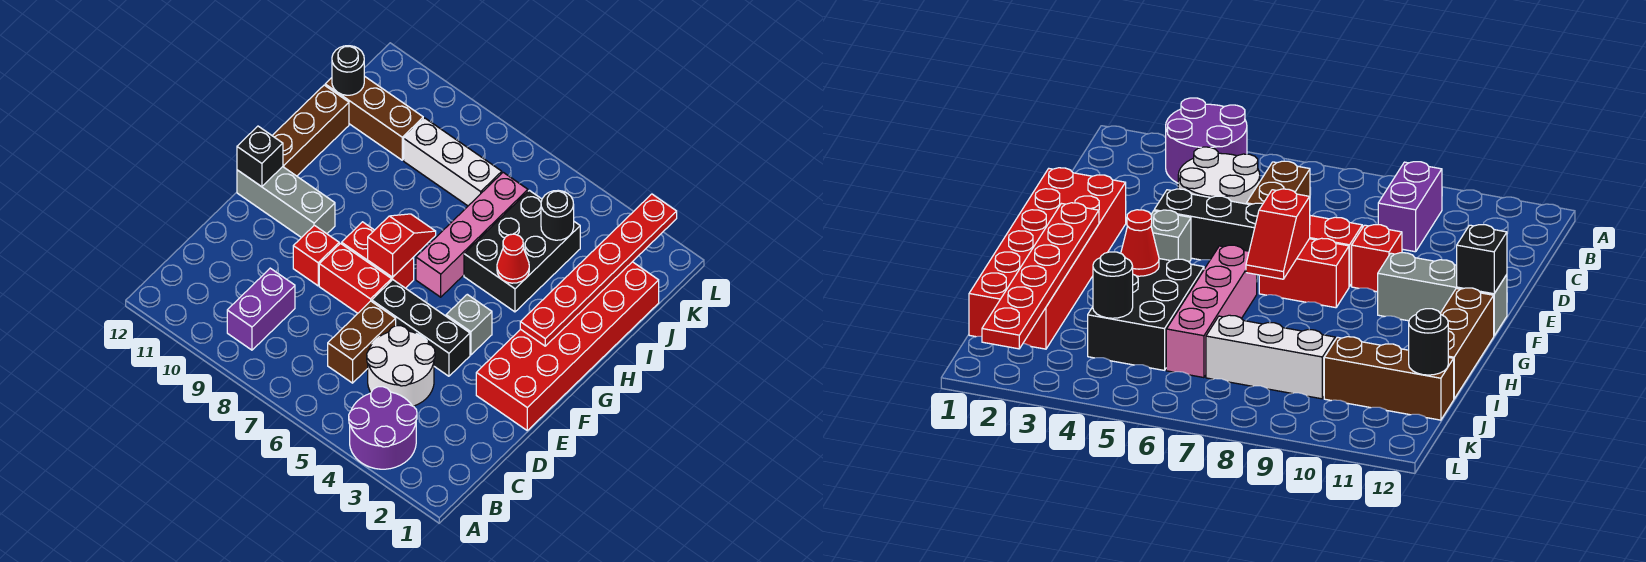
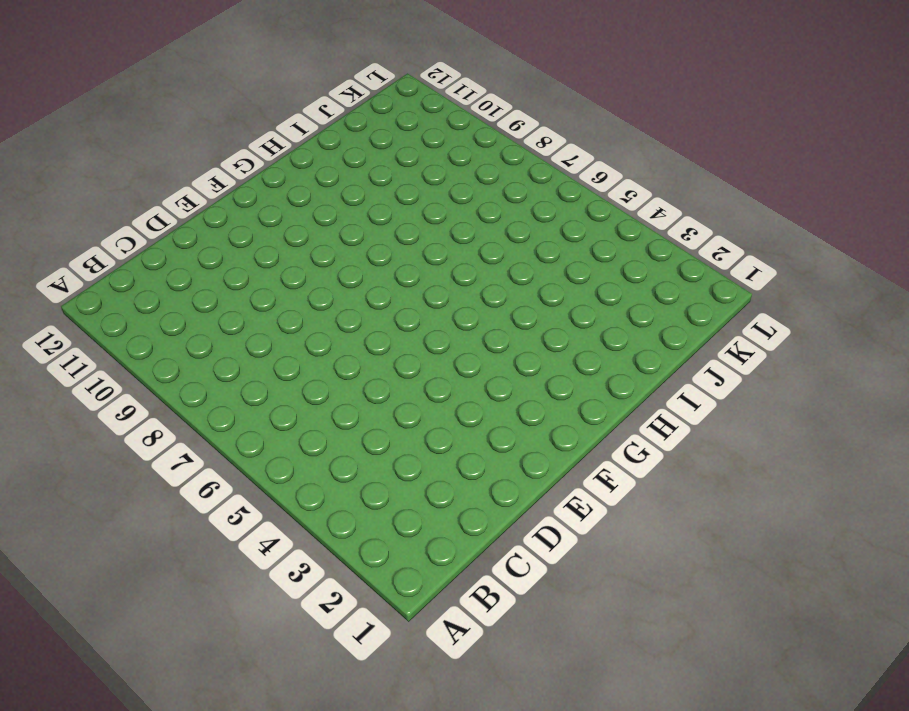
none -> purple round brick A3:B4 level 1
none -> purple brick B9:C9 level 1
none -> white round brick C4:D5 level 1

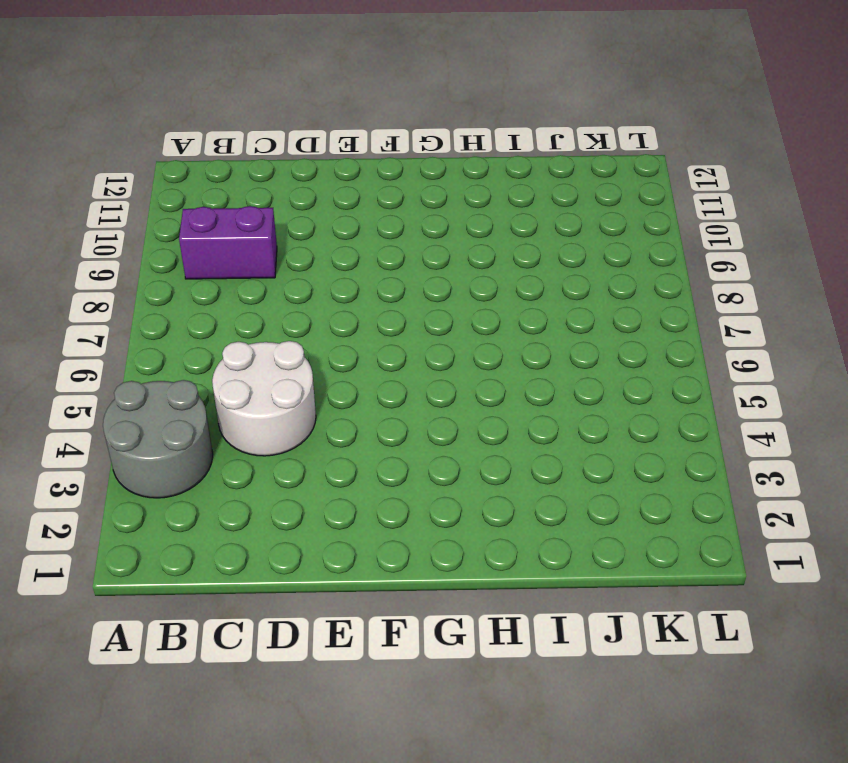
grey round brick A3:B4 level 1 -> purple round brick A3:B4 level 1
none -> brown brick C6:D6 level 1
none -> red brick E1:J2 level 1
none -> black brick E4:E6 level 1

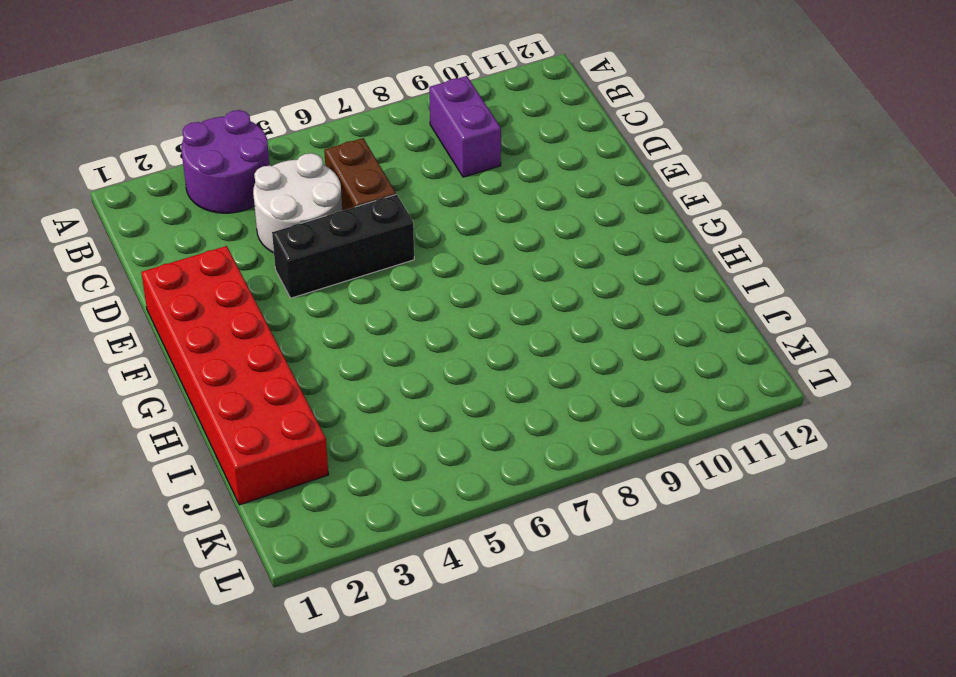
none -> red brick E7:E8 level 1
none -> red brick E9 level 1
none -> grey brick F4 level 1

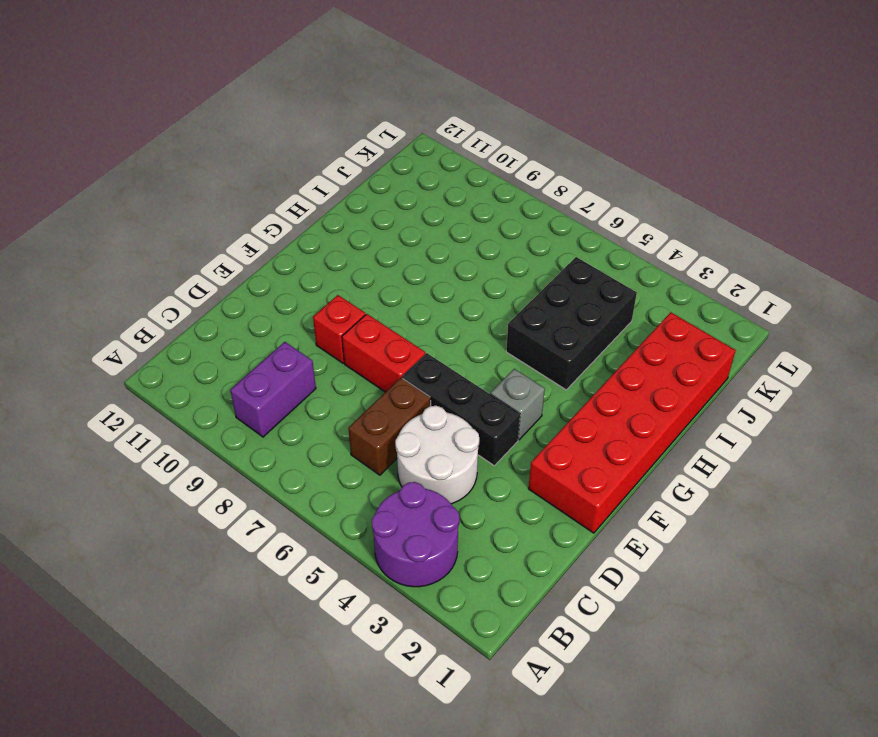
none -> red brick F7:F8 level 1
none -> grey brick F10:F12 level 1
none -> pink brick G6:J6 level 1

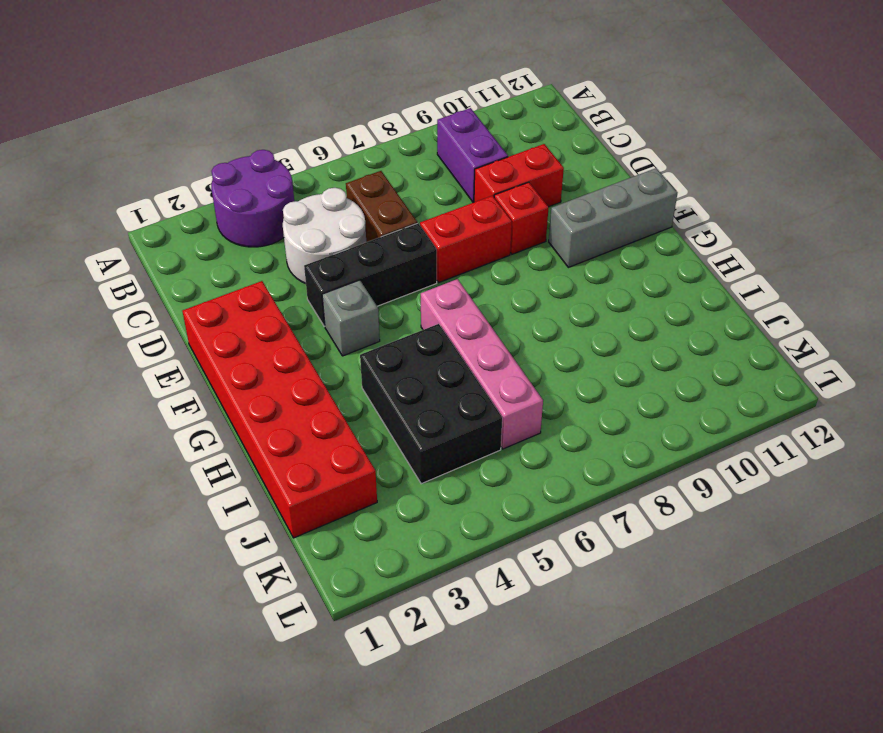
red brick D9:D10 level 1 -> red brick F7:F8 level 1
none -> brown brick G12:I12 level 1
none -> white brick J7:J9 level 1
none -> brown brick J10:J12 level 1

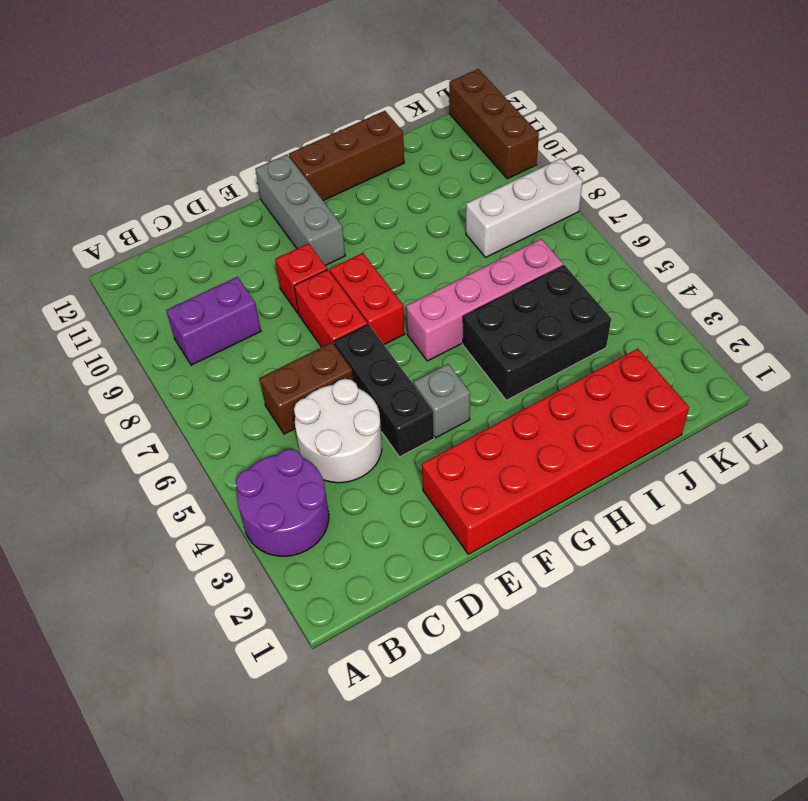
white brick J8:L8 level 1 -> white brick J7:J9 level 1
brown brick L10:L12 level 1 -> brown brick J10:J12 level 1
none -> red slope F7:G7 level 2 top F
none -> black brick F12 level 2
none -> red plate G2:L2 level 2

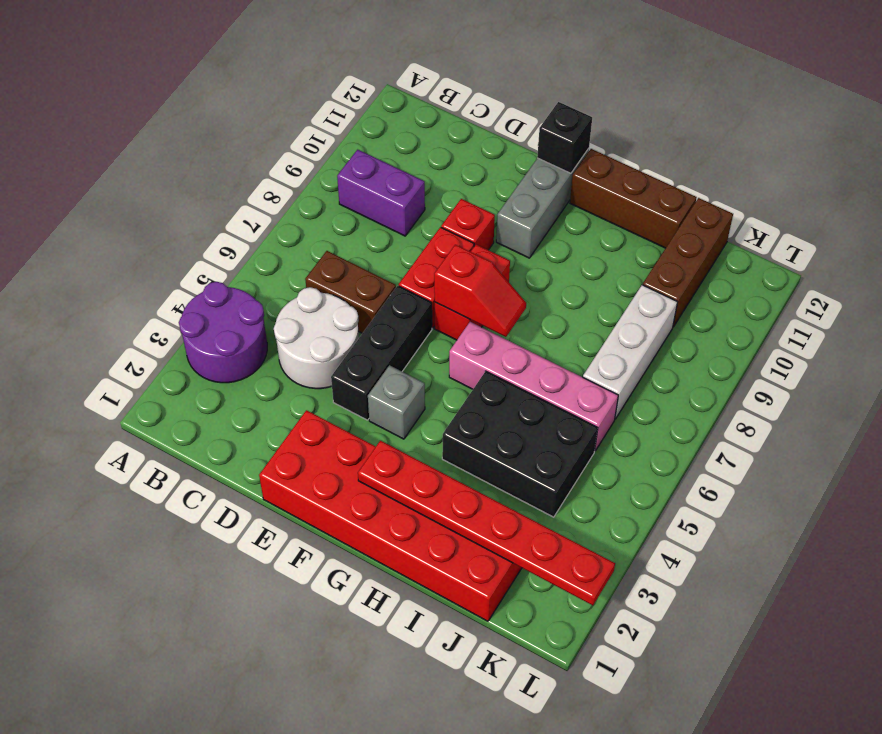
none -> red cone H4 level 2
none -> black round brick J4 level 2
none -> black round brick J12 level 2

